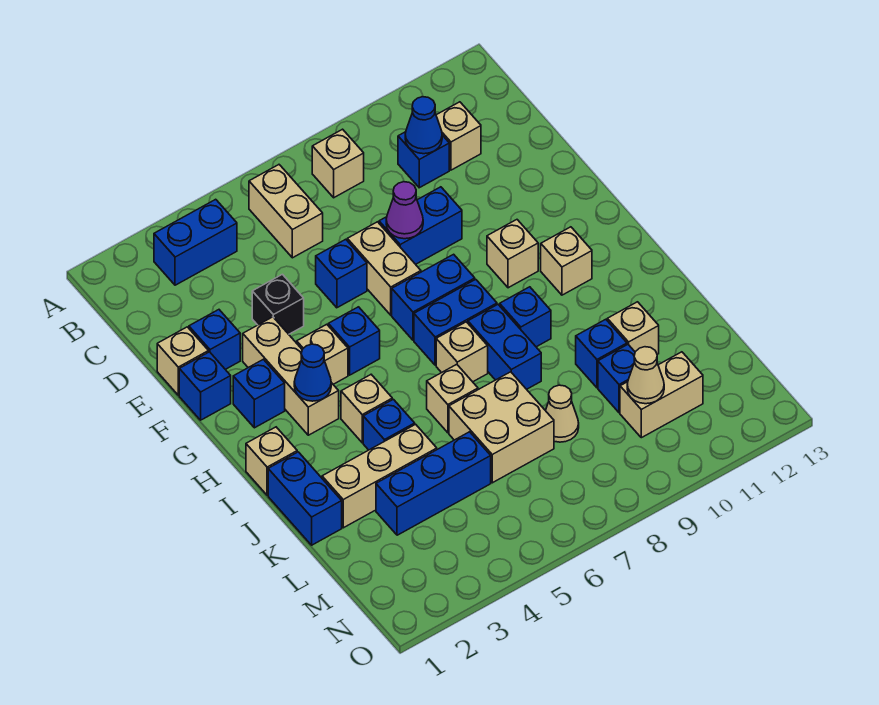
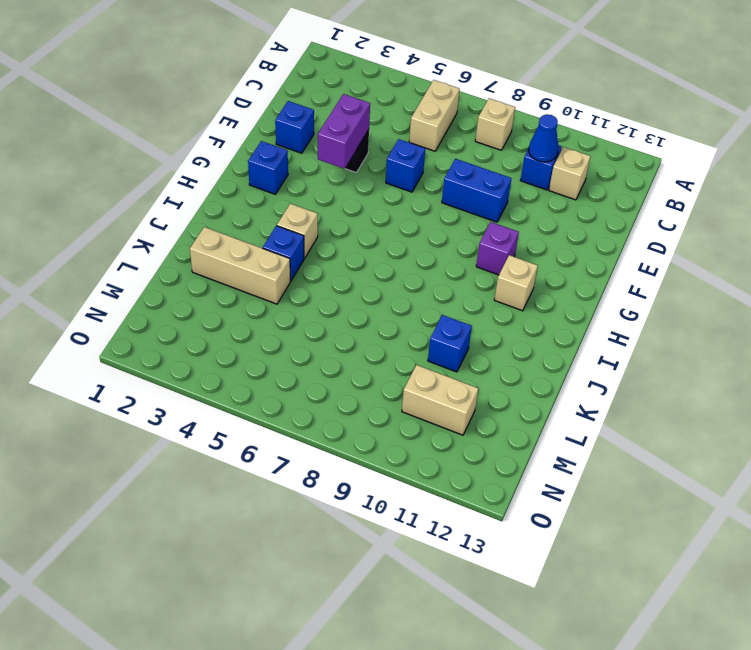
purple brick E4:F4 level 2 -> none
purple brick G10 level 1 -> tan brick G10 level 1
none -> blue brick B3:B4 level 1
none -> tan brick E1 level 1
none -> tan brick E7:F7 level 1
none -> blue brick F1 level 1

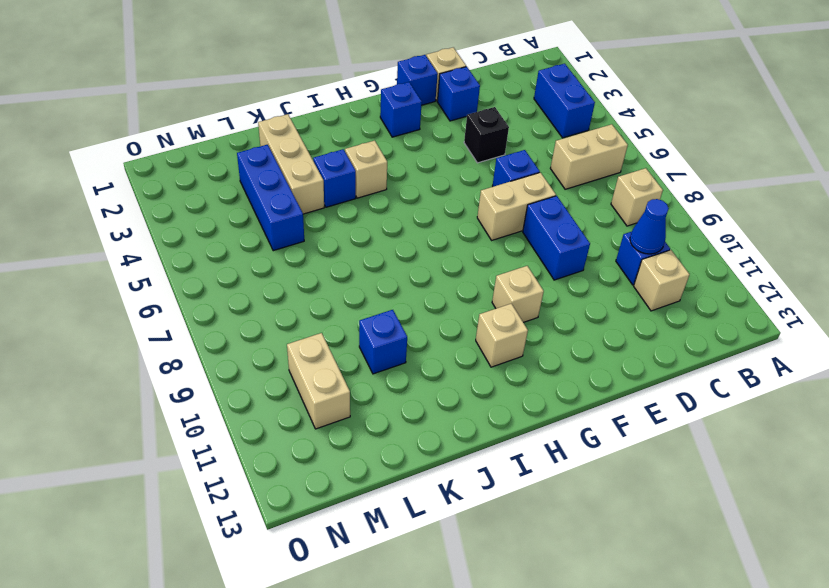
none -> tan brick F3:H3 level 1
none -> tan brick G4 level 1
none -> blue brick G5 level 1
none -> blue brick G7:G8 level 1

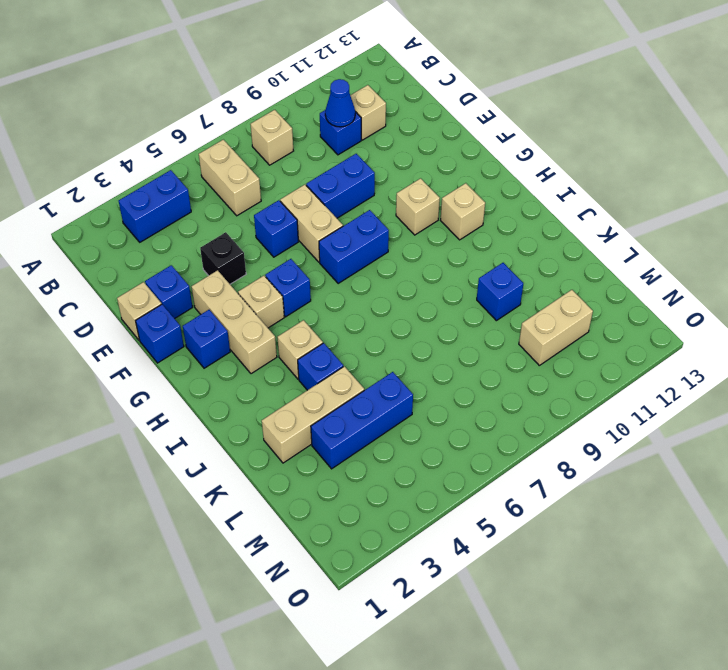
none -> blue brick H7:H8 level 1
none -> tan brick I1 level 1
none -> tan brick I7 level 1
none -> blue brick I8:J8 level 1

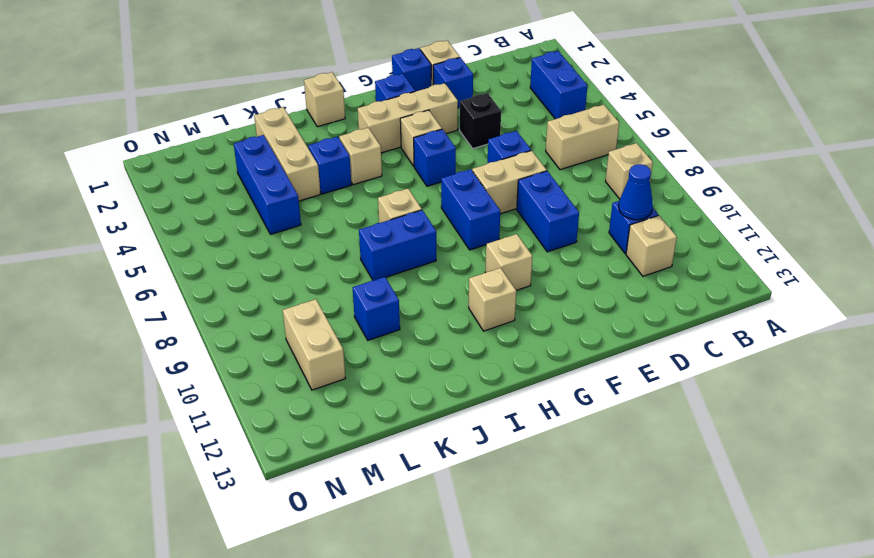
none -> blue brick H7:H8 level 1
none -> blue brick I9 level 1
none -> blue brick J1:K1 level 1
none -> tan brick J6 level 1

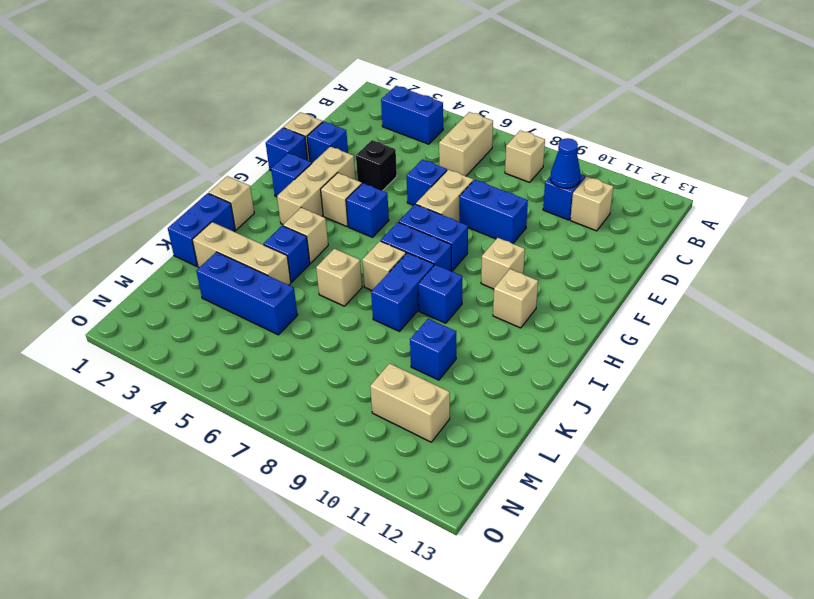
none -> tan brick K6:L7 level 1
none -> tan brick K11 level 1
none -> tan cone L8 level 1
none -> blue brick L10 level 1

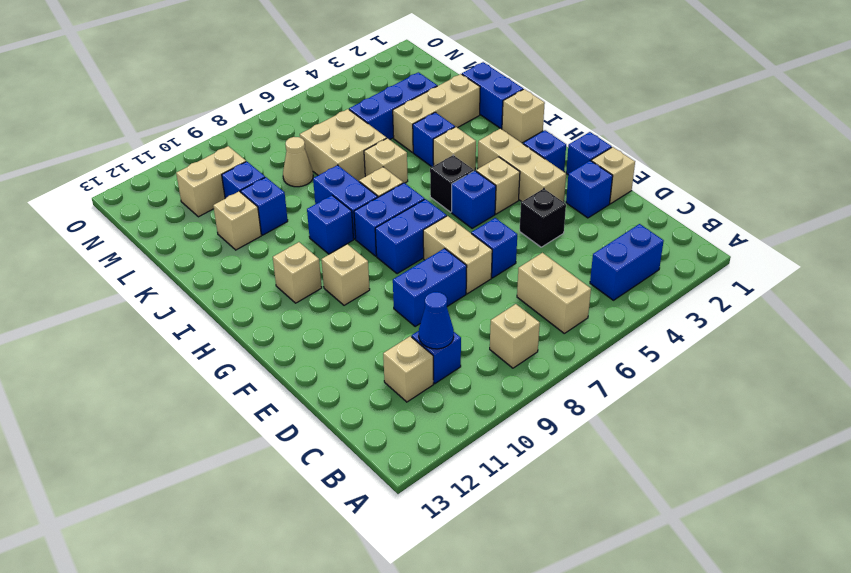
black brick H5 level 1 -> none
none -> purple cone E8 level 2
none -> blue cone H3 level 2
none -> tan cone M10 level 2

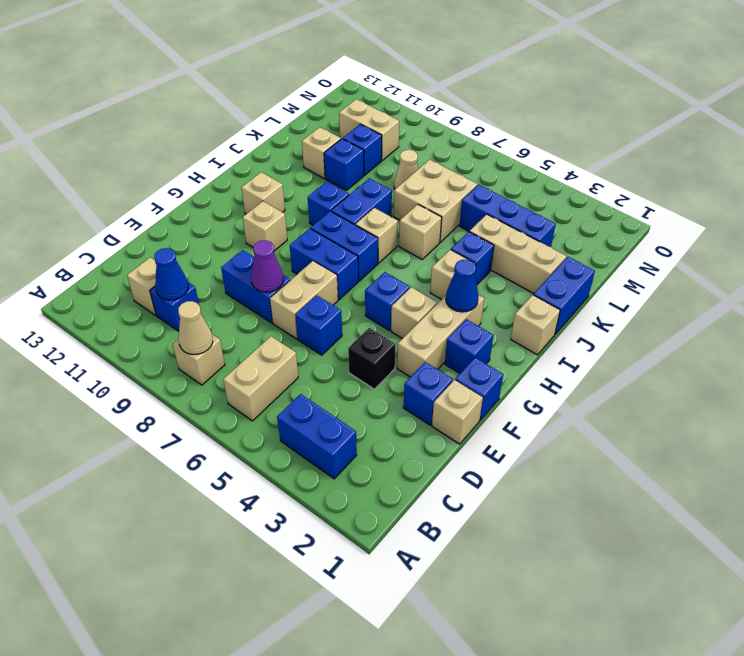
tan cone B8 level 2 -> tan cone M10 level 2

